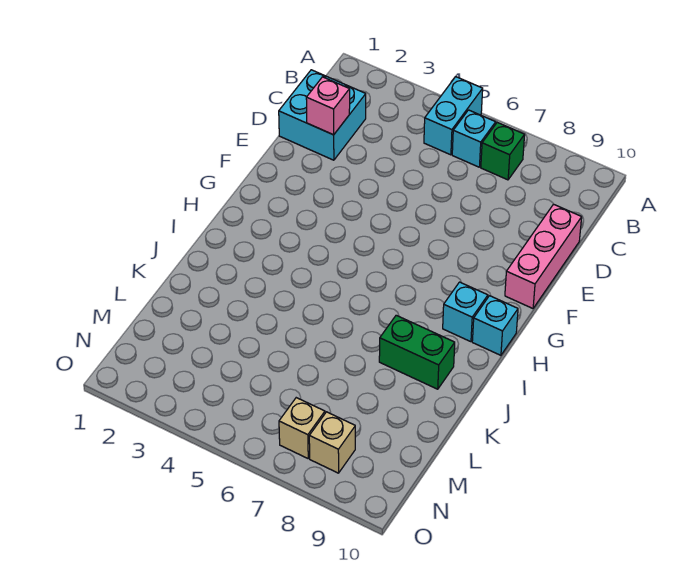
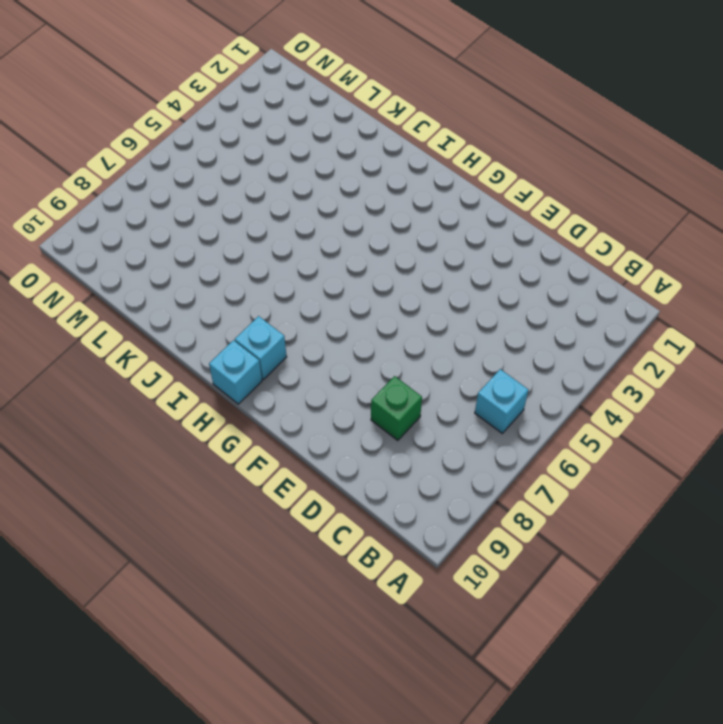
green brick D8 level 1 -> green brick B7 level 1
none -> cyan brick A5:B5 level 1
none -> cyan brick C1:D2 level 1

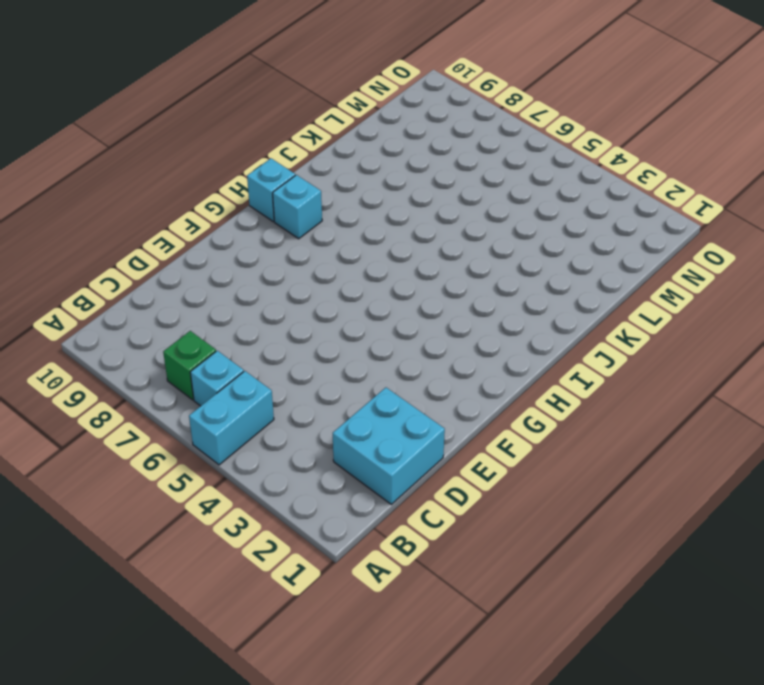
none -> pink brick D10:F10 level 1
none -> green brick J8:J9 level 1

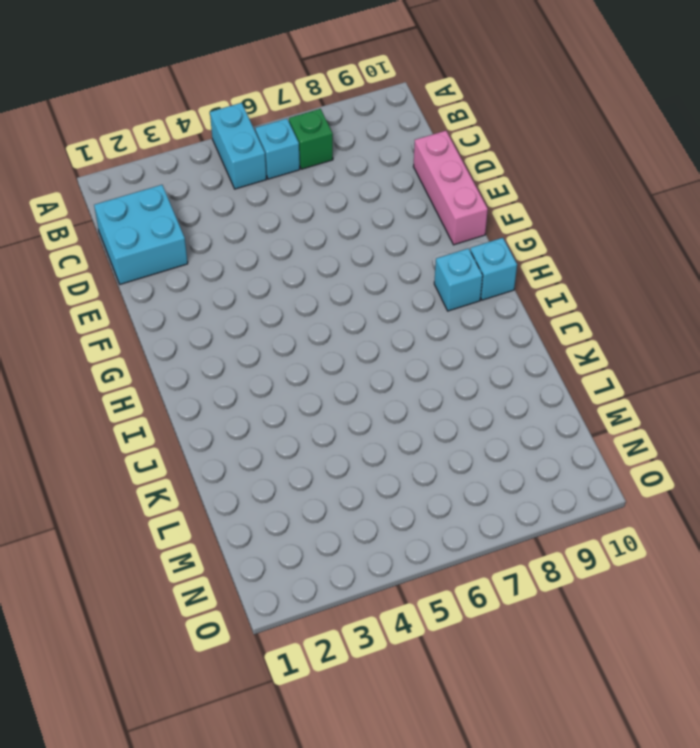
none -> green brick J8:J9 level 1
none -> tan brick N7 level 1

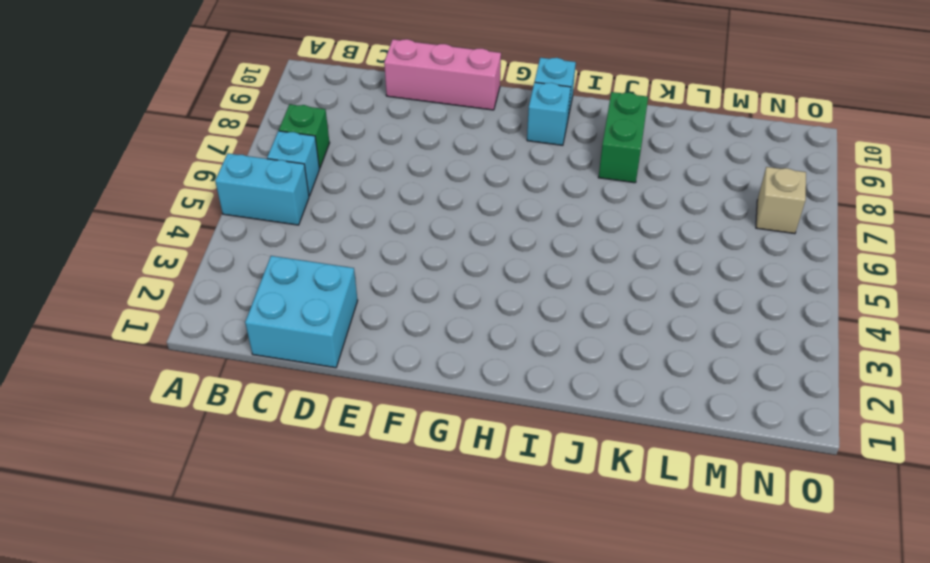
none -> tan brick N8 level 1
none -> pink brick D2 level 2

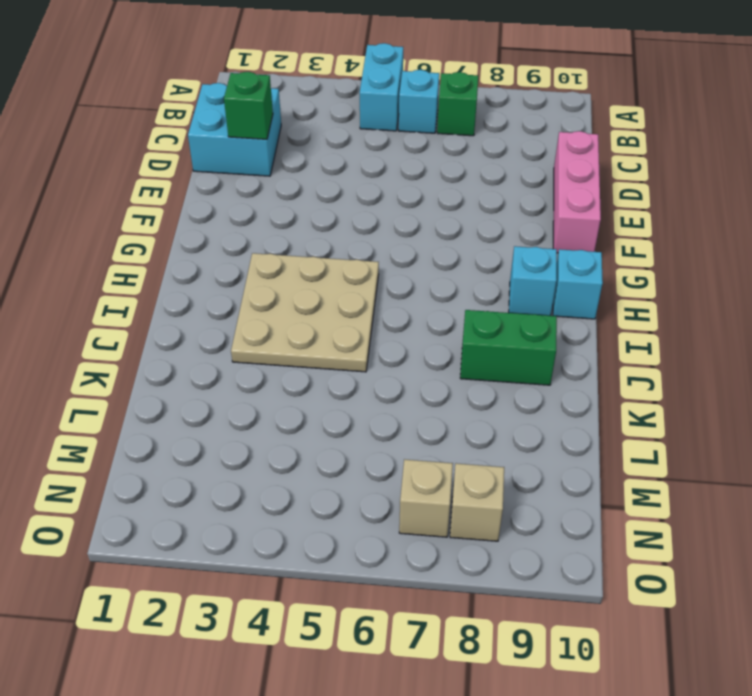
green brick D2 level 2 -> pink brick D2 level 2
tan plate H3:J5 level 1 -> none

